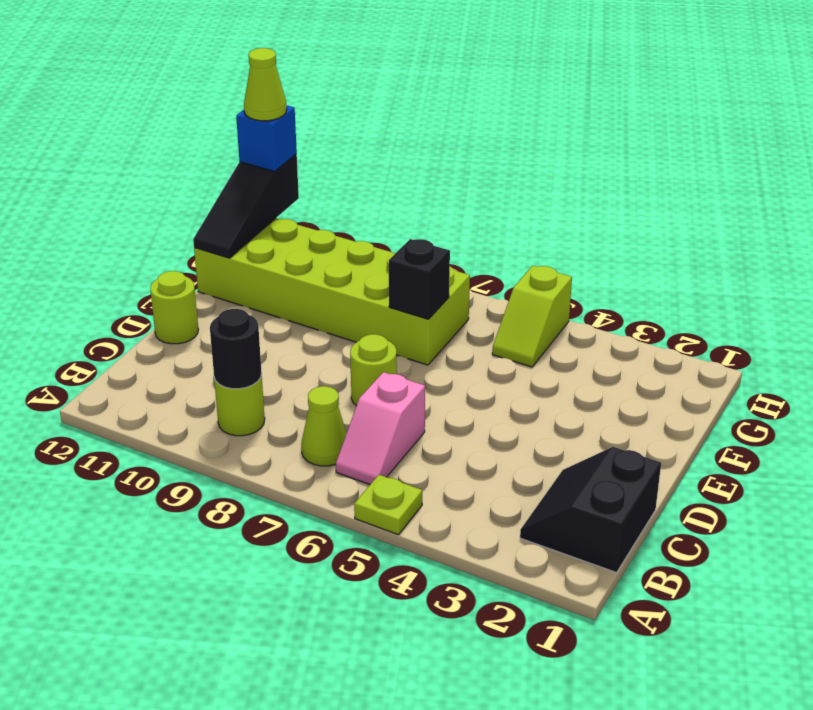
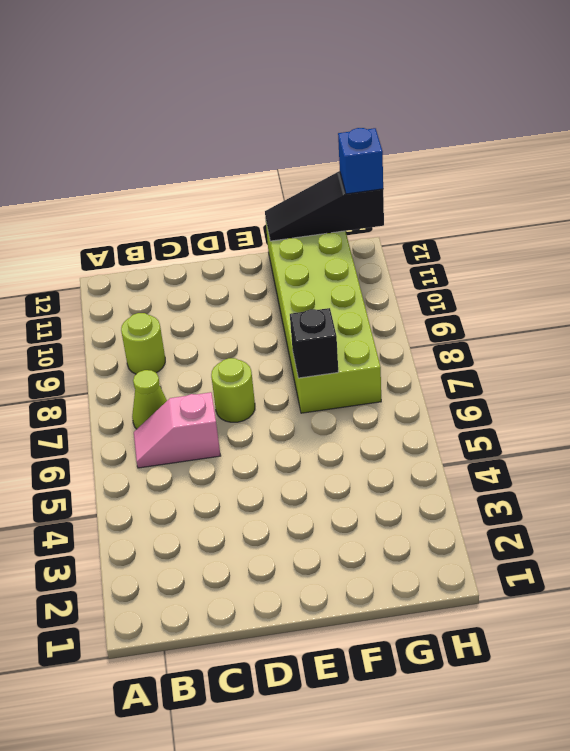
none -> lime plate A5 level 1
none -> black slope B1:C2 level 1 top 1
none -> lime round brick D12 level 1

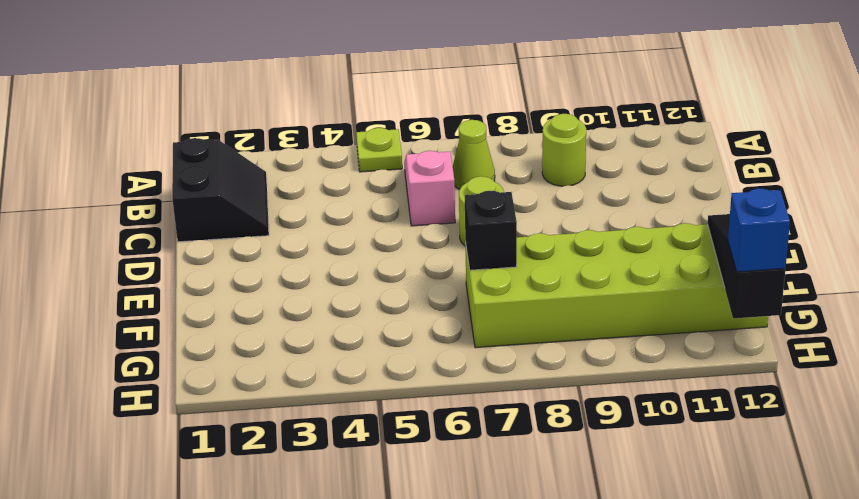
none -> lime round brick D12 level 1
none -> lime slope G5:H5 level 1 top H
none -> black round brick B9 level 2

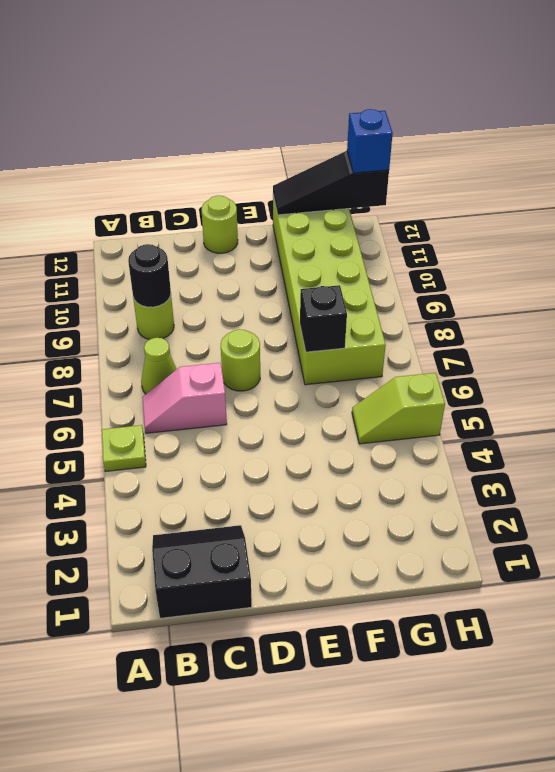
none -> lime cone H12 level 4

